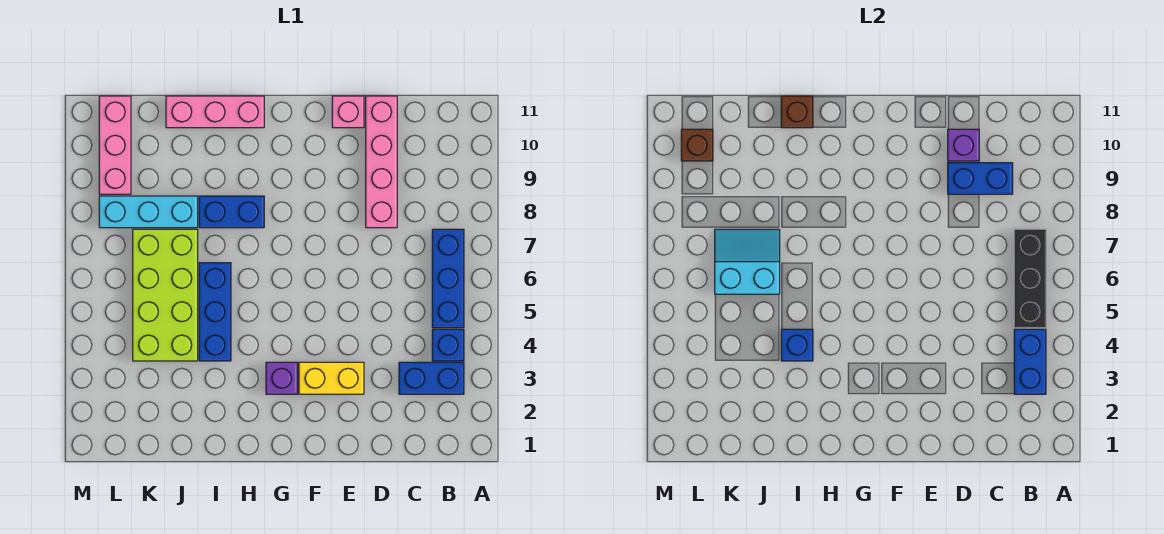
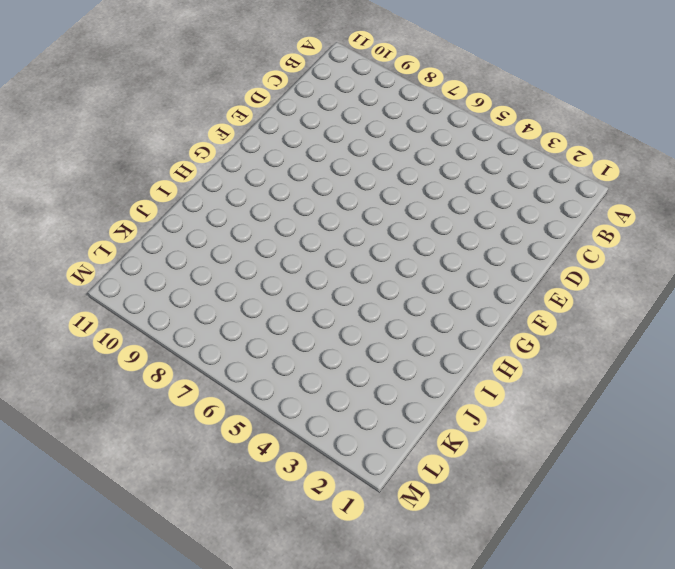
none -> blue brick B3:C3 level 1
none -> blue brick B4 level 1
none -> blue brick B5:B7 level 1

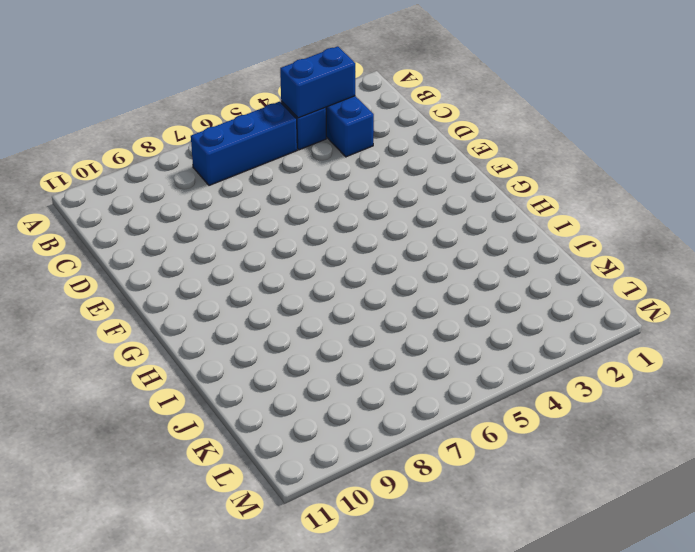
none -> pink brick D8:D11 level 1
none -> yellow brick E3:F3 level 1
none -> pink brick E11 level 1

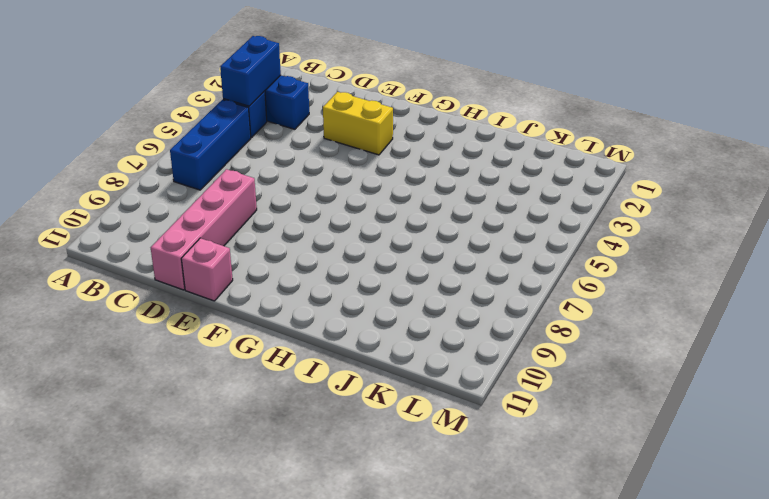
none -> purple brick G3 level 1
none -> blue brick H8:I8 level 1
none -> pink brick H11:J11 level 1

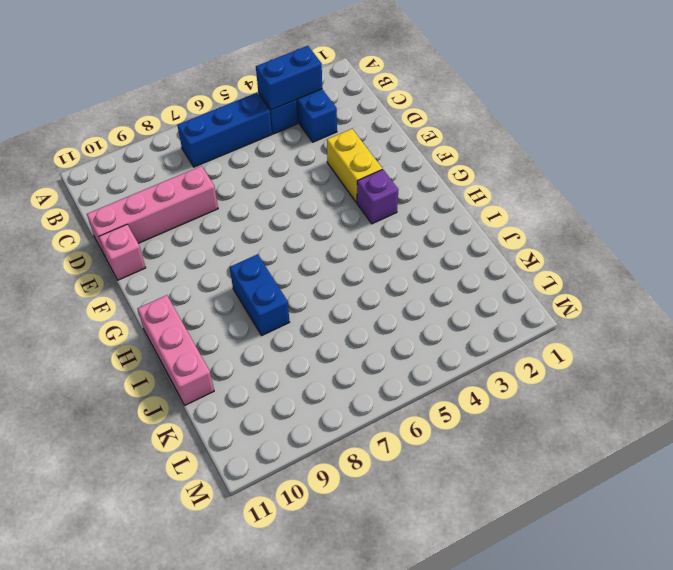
none -> blue brick I4:I6 level 1
none -> lime brick J4:K7 level 1
none -> cyan brick J8:L8 level 1

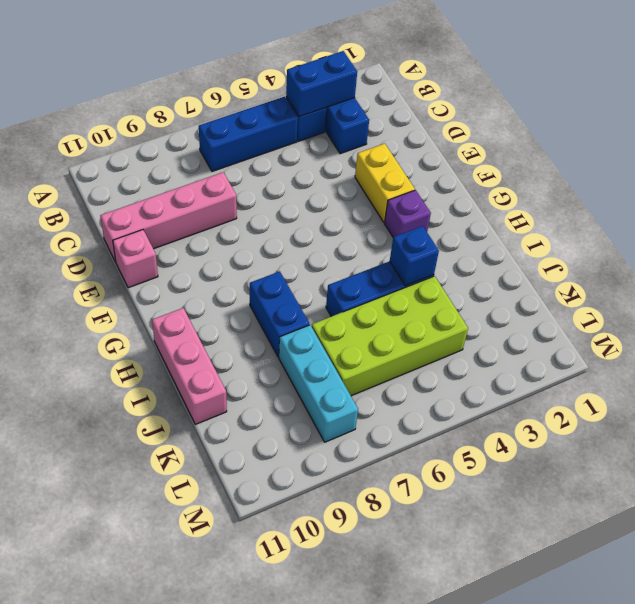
none -> pink brick L9:L11 level 1
none -> black brick B5:B7 level 2
none -> blue brick C9:D9 level 2

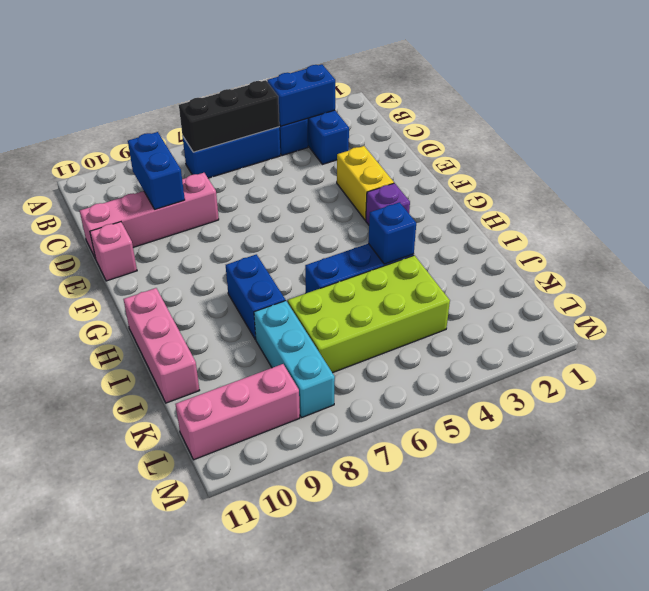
none -> purple brick D10 level 2
none -> brown brick I11 level 2
none -> cyan slope J6:K7 level 2 top 6

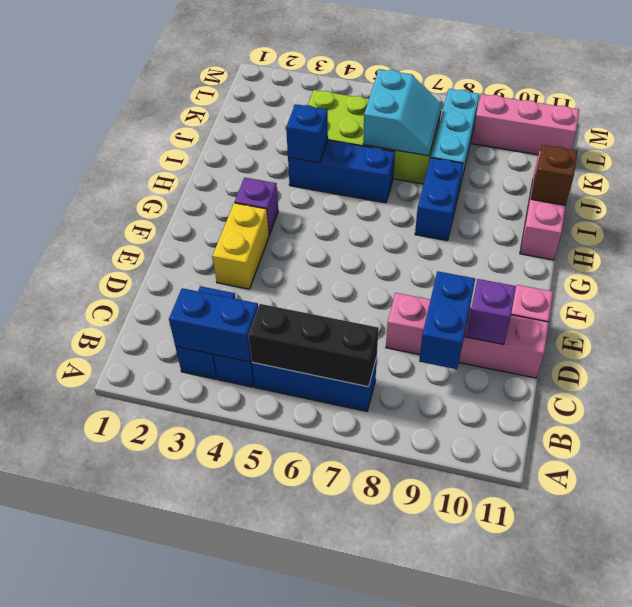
none -> brown brick L10 level 2

